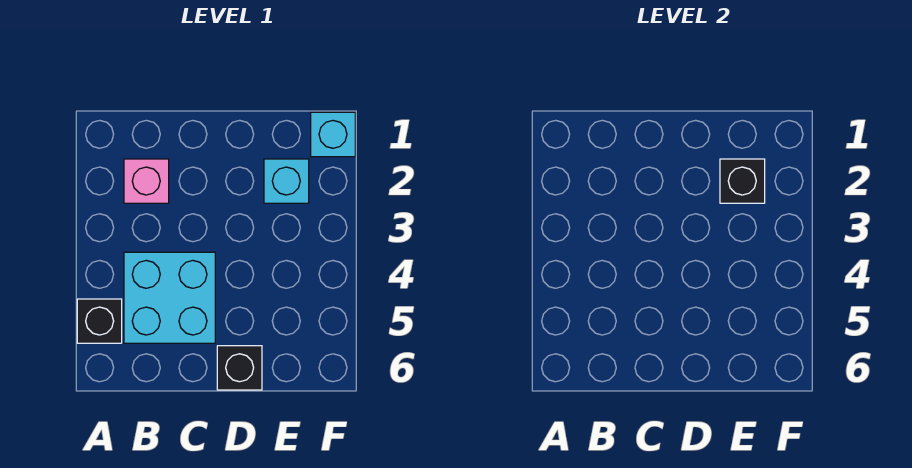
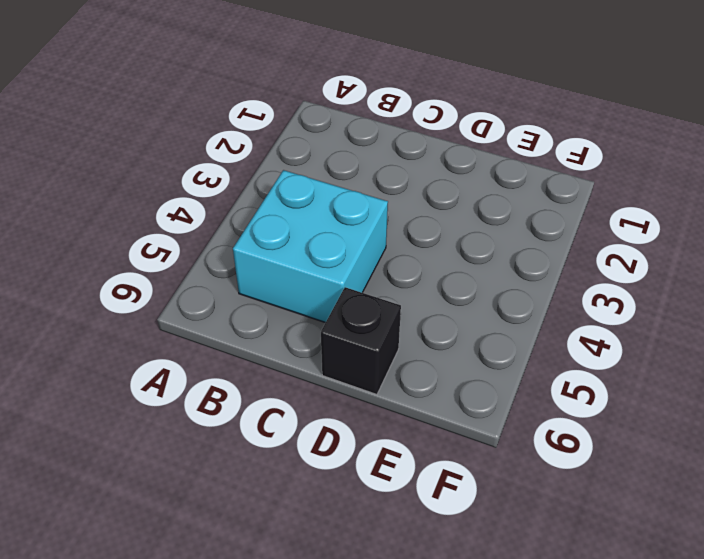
none -> black brick A5 level 1
none -> pink brick B2 level 1

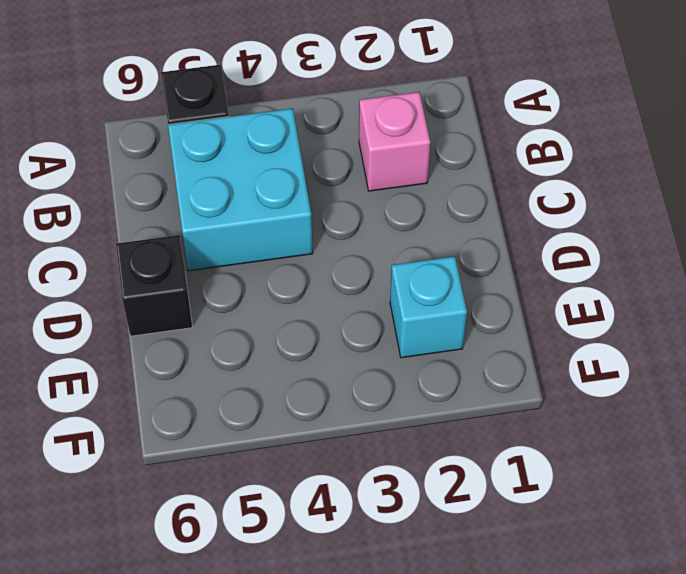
none -> cyan brick F1 level 1
none -> black brick E2 level 2

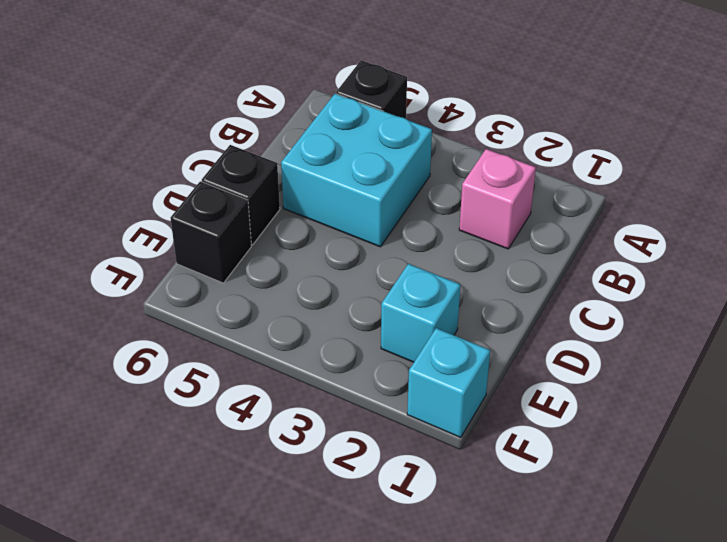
black brick E6 level 1 -> black brick E2 level 2

